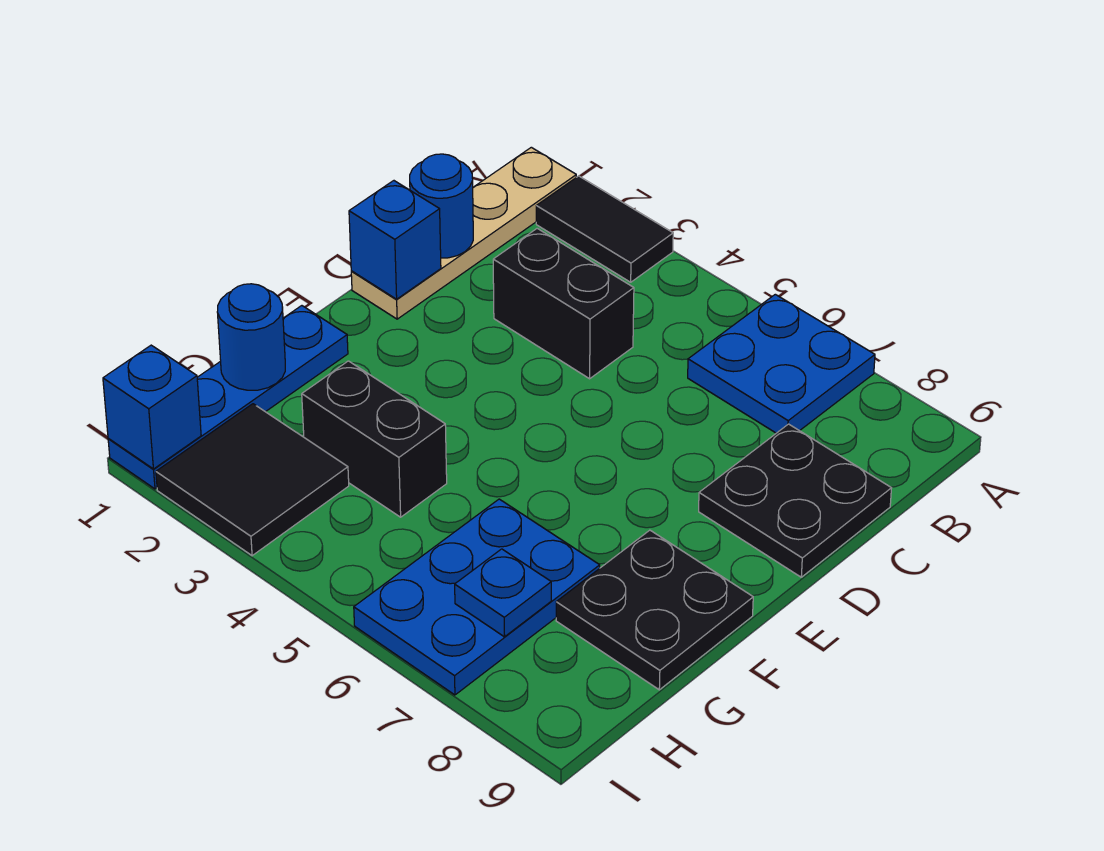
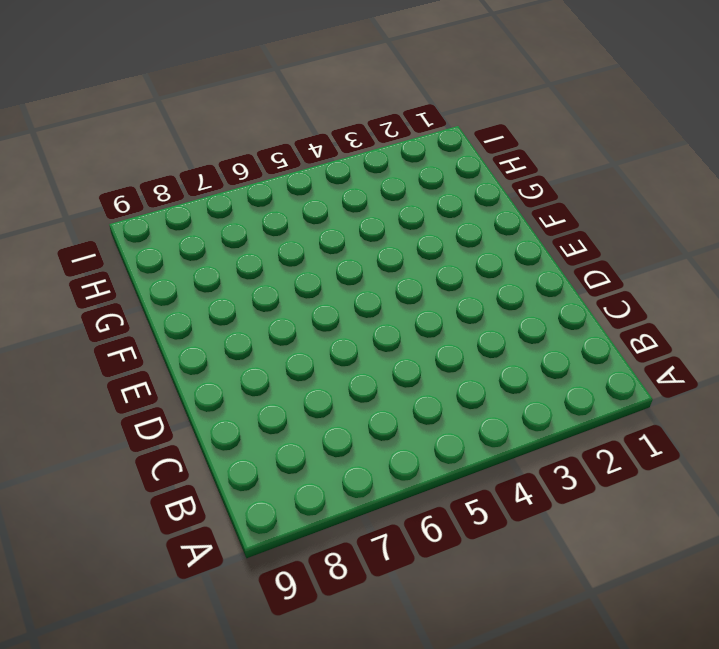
none -> tan plate A1:D1 level 1
none -> black tile A2:A3 level 1
none -> blue plate A6:B7 level 1

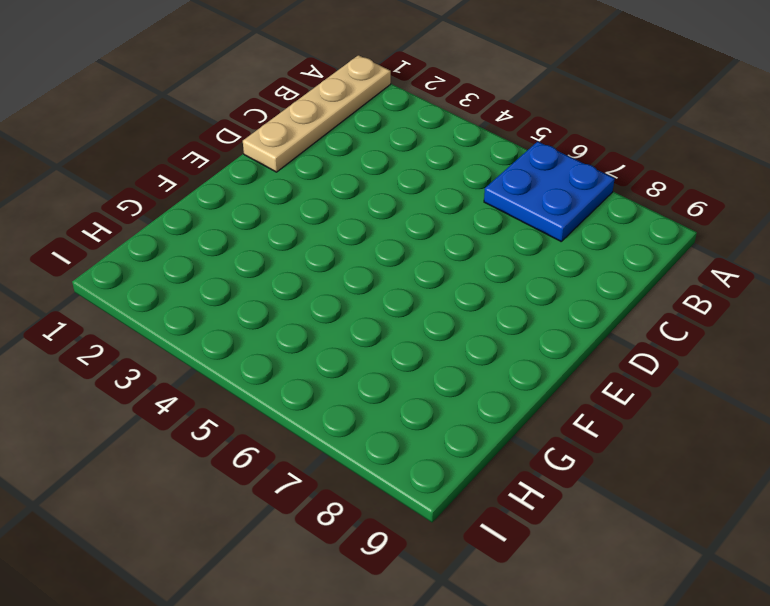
none -> black tile A2:A3 level 1
none -> black brick C3:C4 level 1
none -> black plate C8:D9 level 1

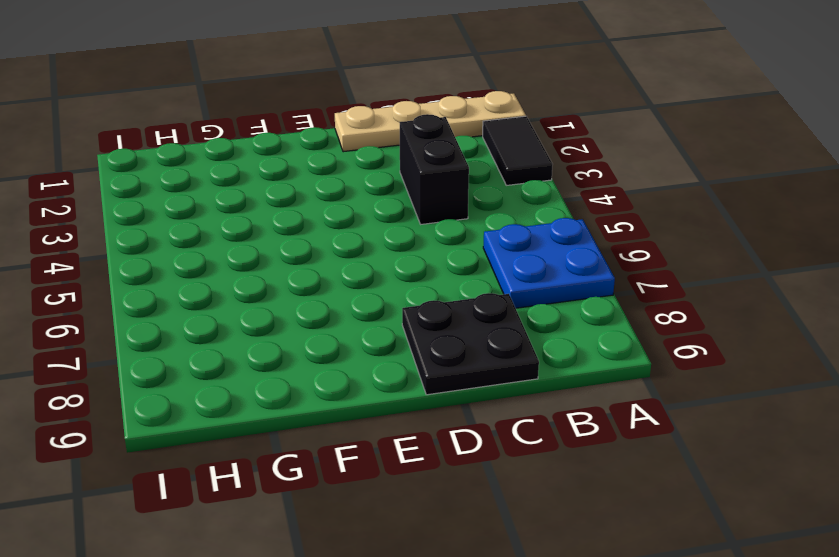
none -> blue plate F1:I1 level 1
none -> black plate F8:G9 level 1
none -> black brick G3:G4 level 1

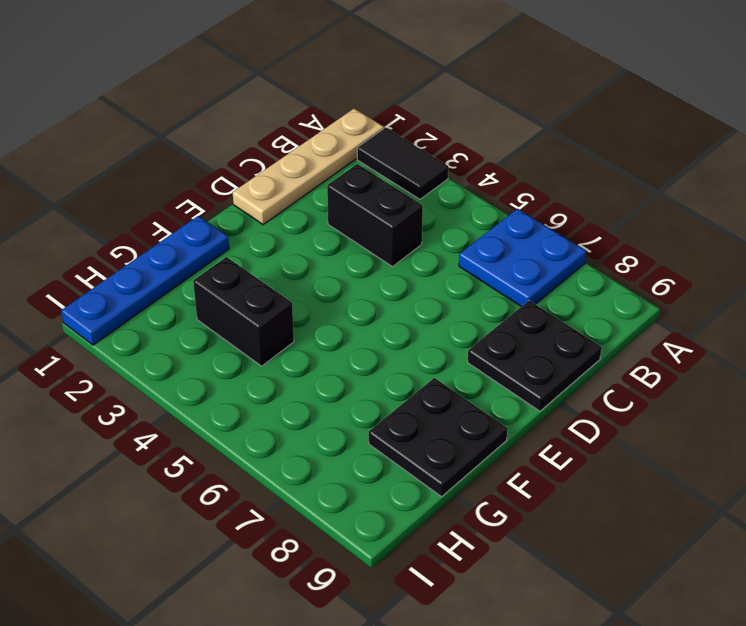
none -> blue plate G6:I7 level 1
none -> black tile H2:I3 level 1
none -> blue round brick C1 level 2

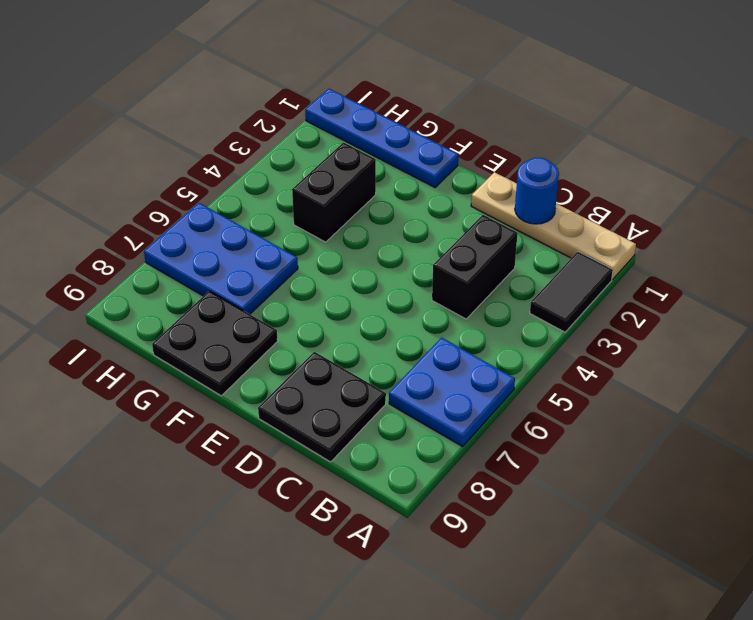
none -> black tile H2:I3 level 1
none -> blue brick D1 level 2
none -> blue round brick G1 level 2

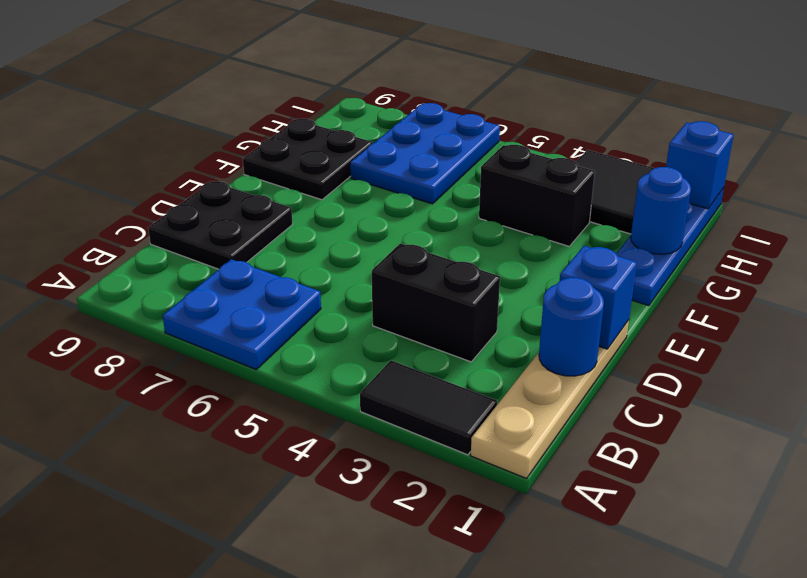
none -> blue plate H7 level 2

